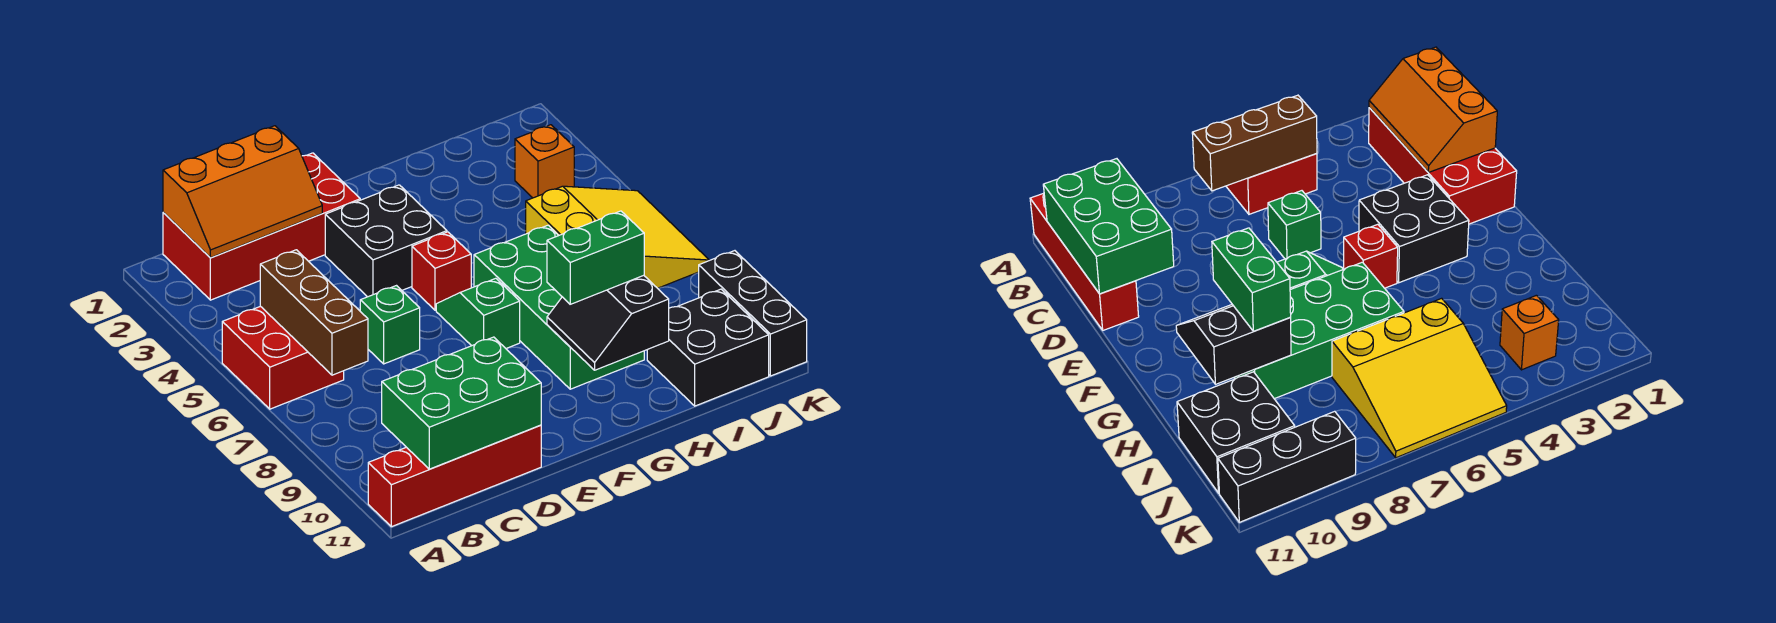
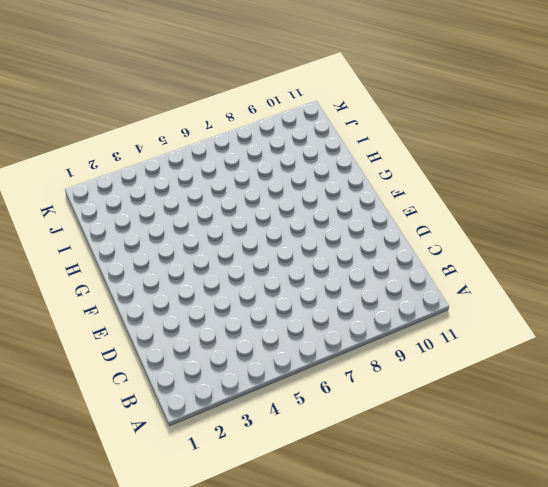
none -> red brick A5:B6 level 1
none -> red brick A11:D11 level 1
none -> red brick B1:E2 level 1

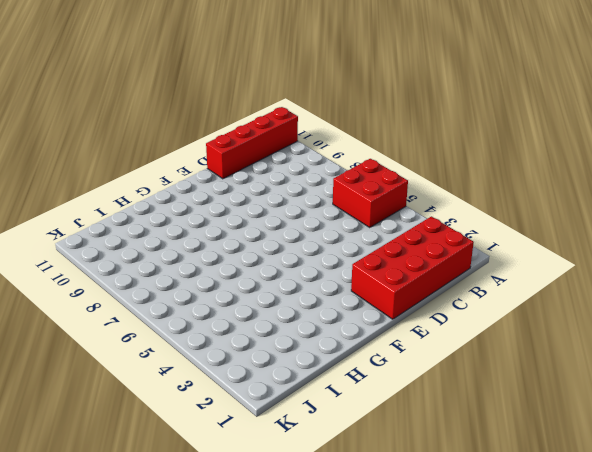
none -> green brick D6 level 1
none -> black brick E3:F4 level 1
none -> red brick F5 level 1

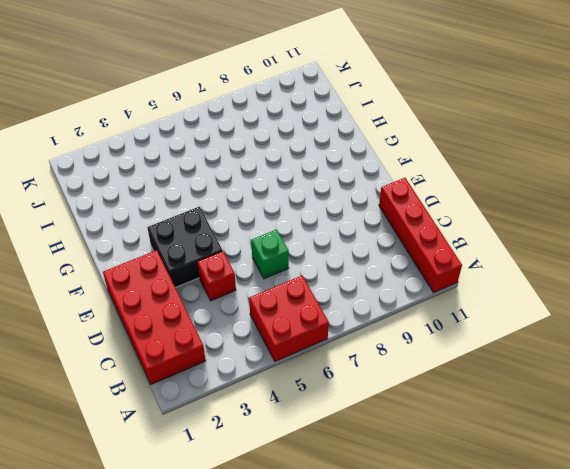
red brick D4 level 1 -> red brick F5 level 1
none -> green slope F6:F7 level 1 top 7
none -> green brick G6:H9 level 1
none -> yellow slope I5:K7 level 1 top I

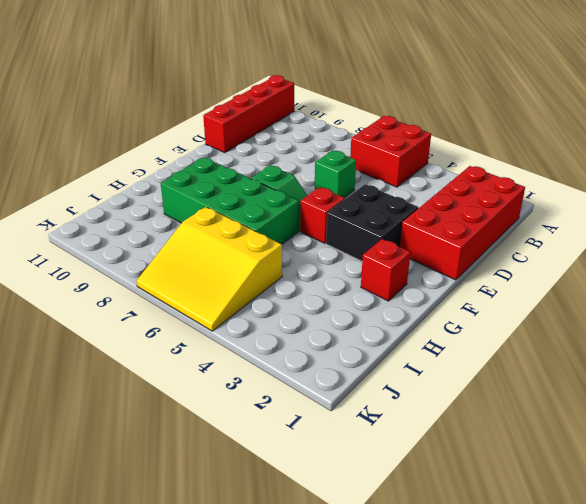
red brick G2 level 1 -> none
none -> black brick I10:J11 level 1
none -> orange brick J3 level 1
none -> black brick K9:K11 level 1

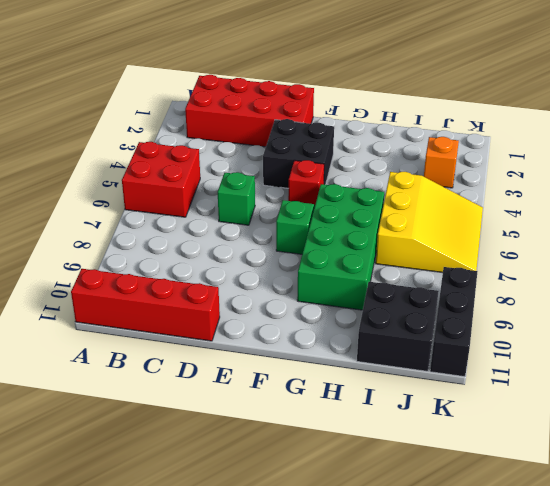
none -> orange slope B1:D2 level 2 top 1
none -> brown brick B5:B7 level 2
none -> green brick B10:D11 level 2

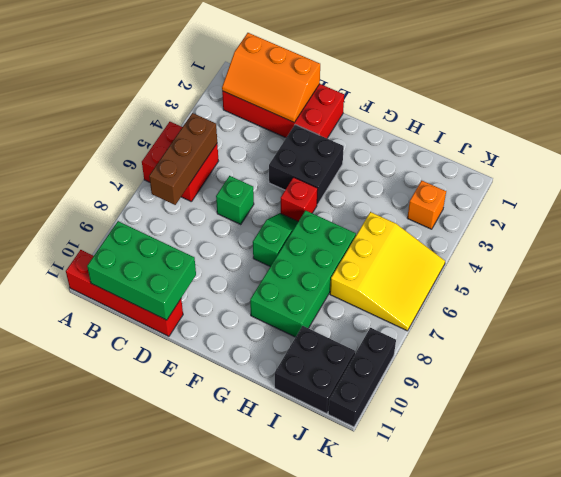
none -> black slope G9:H10 level 2 top H
none -> green brick G9:H9 level 3

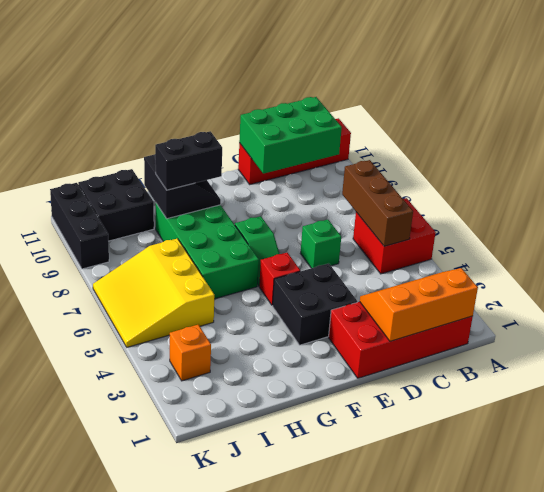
black brick G9:H9 level 3 -> green brick G9:H9 level 3

